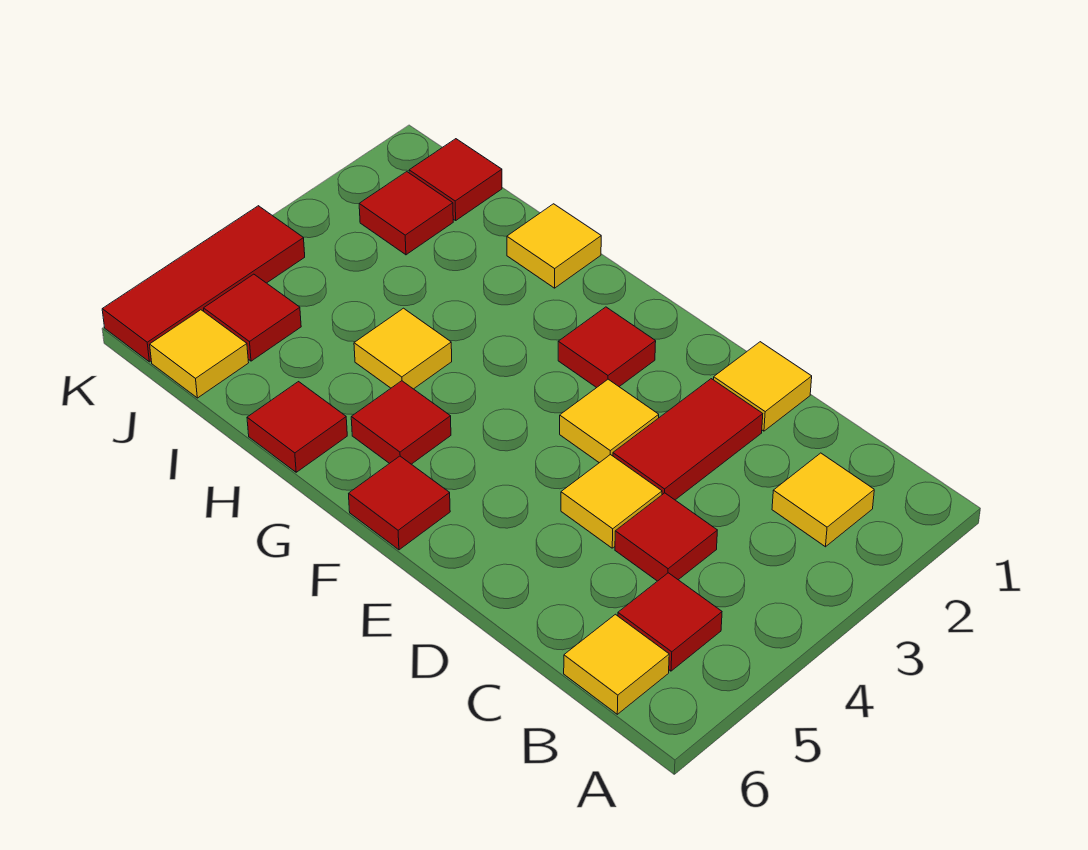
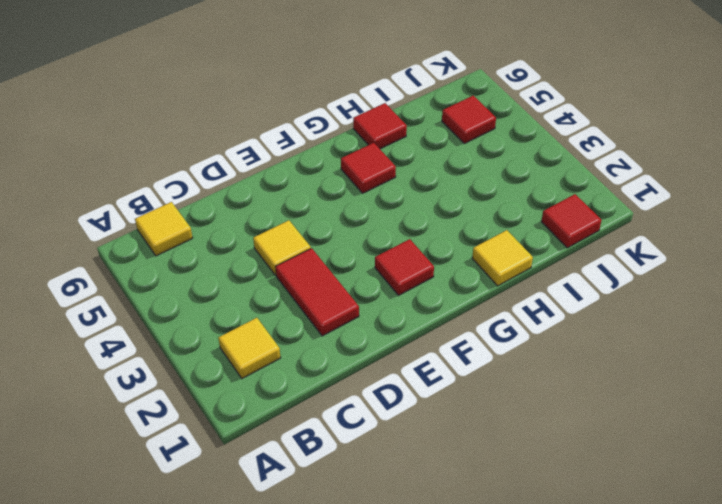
none -> red tile B5 level 1
none -> red tile C4 level 1
none -> yellow tile D1 level 1

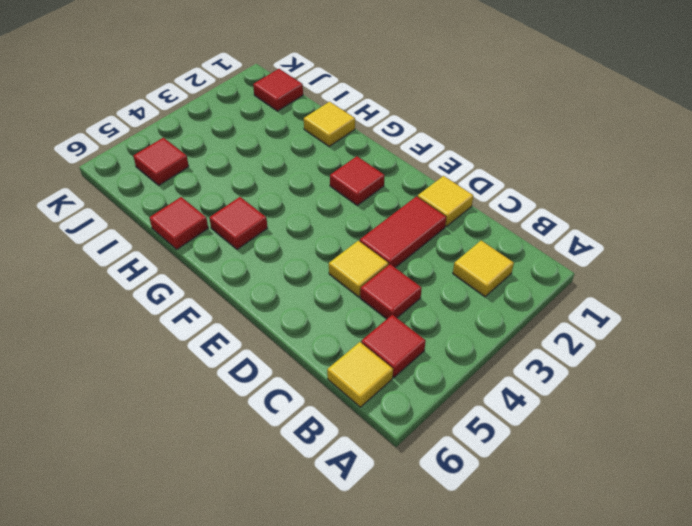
none -> yellow tile E3 level 1
none -> red tile F6 level 1
none -> yellow tile H4 level 1

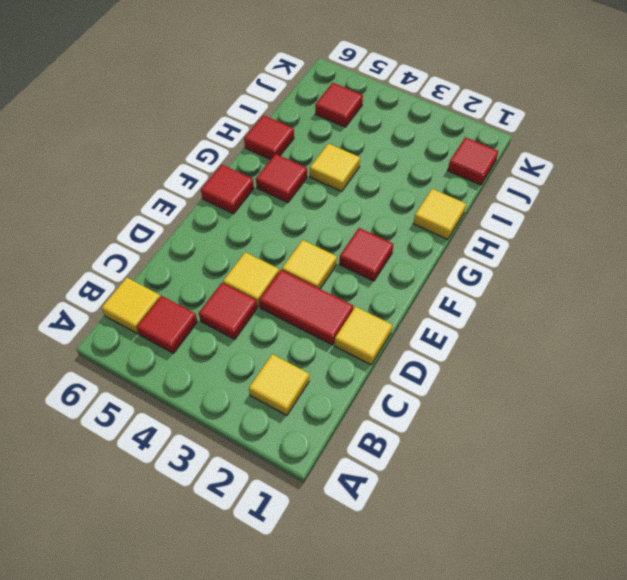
none -> red tile J2 level 1
none -> yellow tile J6 level 1
none -> red tile K4:K6 level 1

